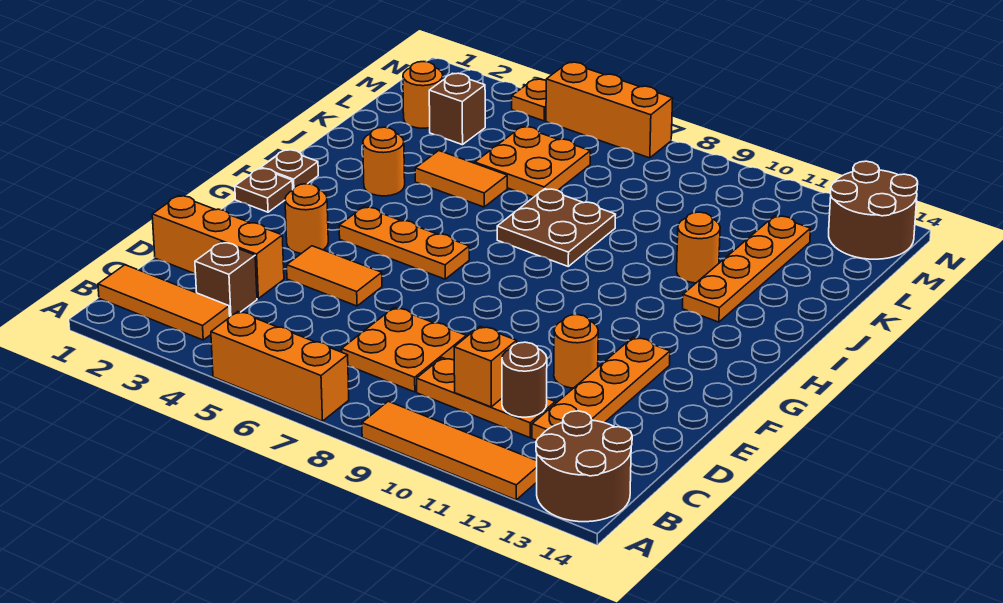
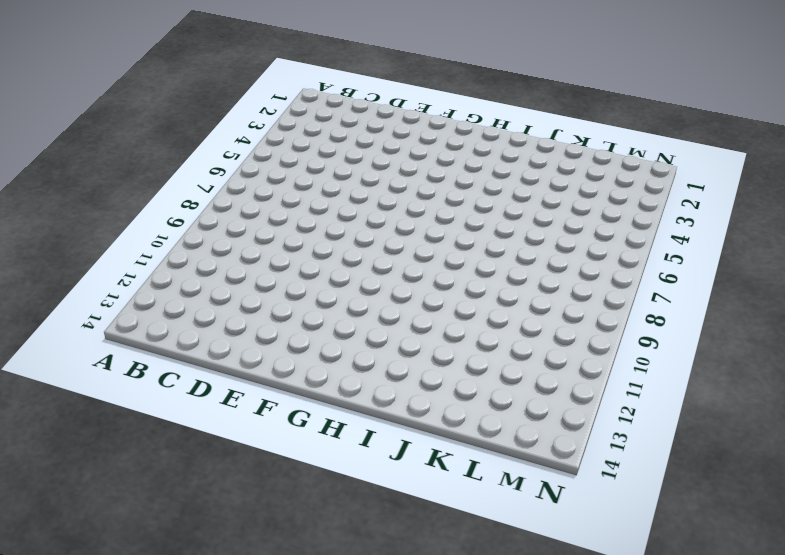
none -> orange brick A5:A7 level 1
none -> orange tile A9:A12 level 1
none -> brown round brick A13:B14 level 1

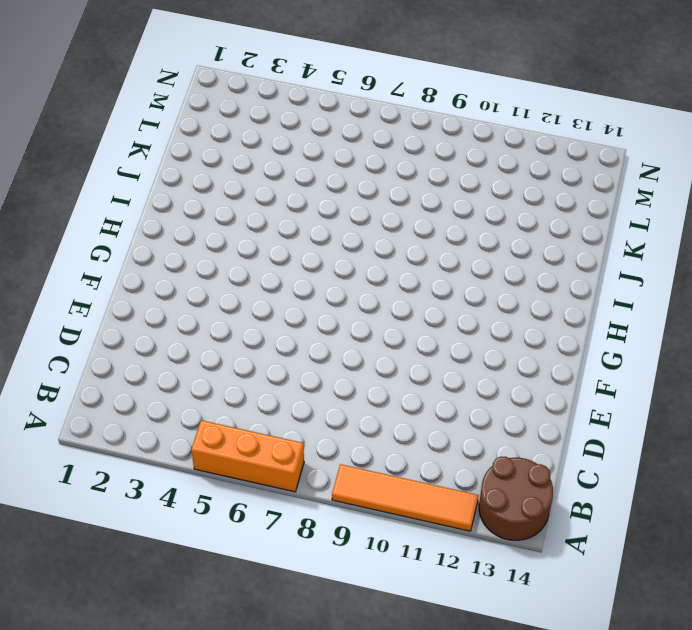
none -> orange tile B1:B3 level 1
none -> brown brick C3 level 1
none -> orange plate C7:D8 level 1

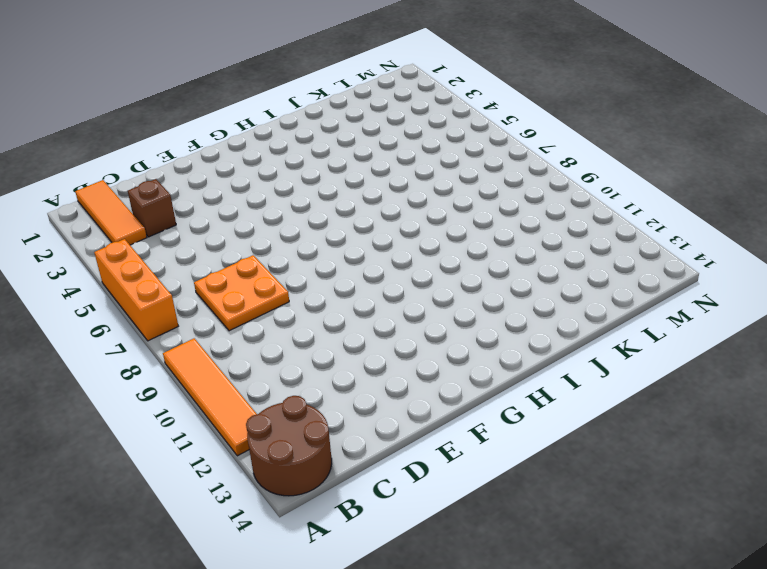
none -> orange plate C9:C11 level 1
none -> orange plate C12:F12 level 1
none -> orange brick D1:D3 level 1

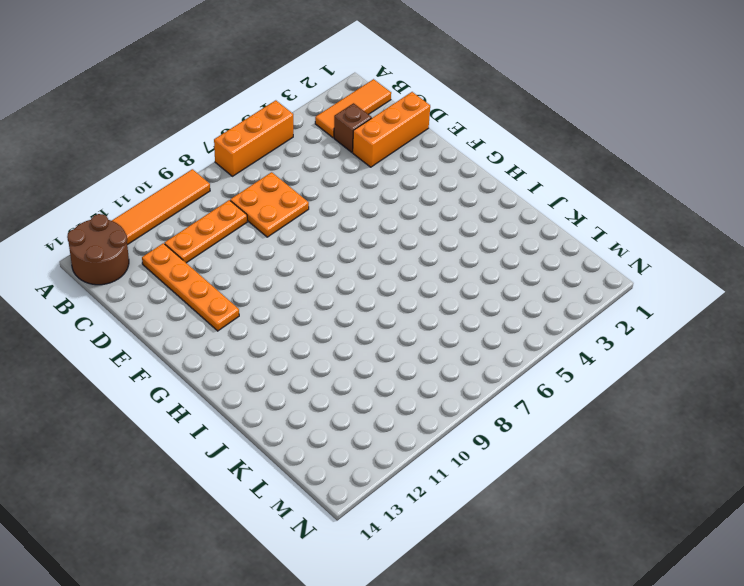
none -> orange tile E4:E5 level 1
none -> orange round brick E11 level 1
none -> orange round brick F3 level 1

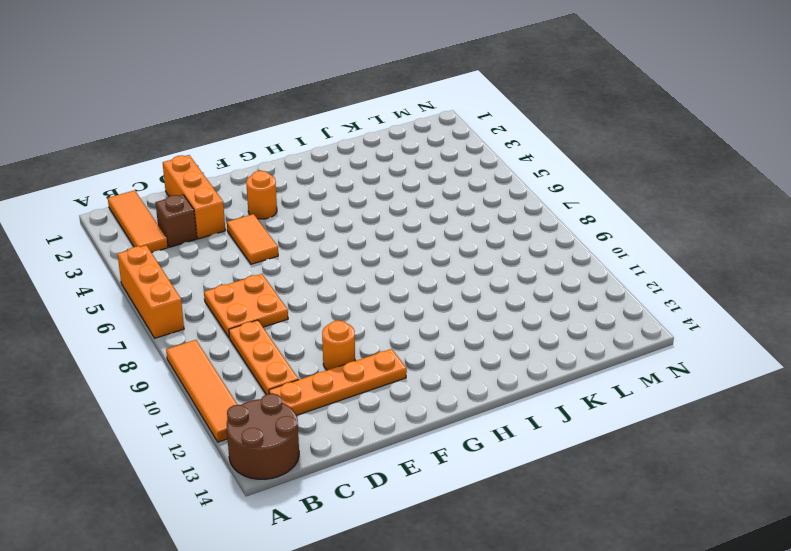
none -> brown plate G1 level 1
none -> orange plate G4:G6 level 1
none -> brown plate H1 level 1

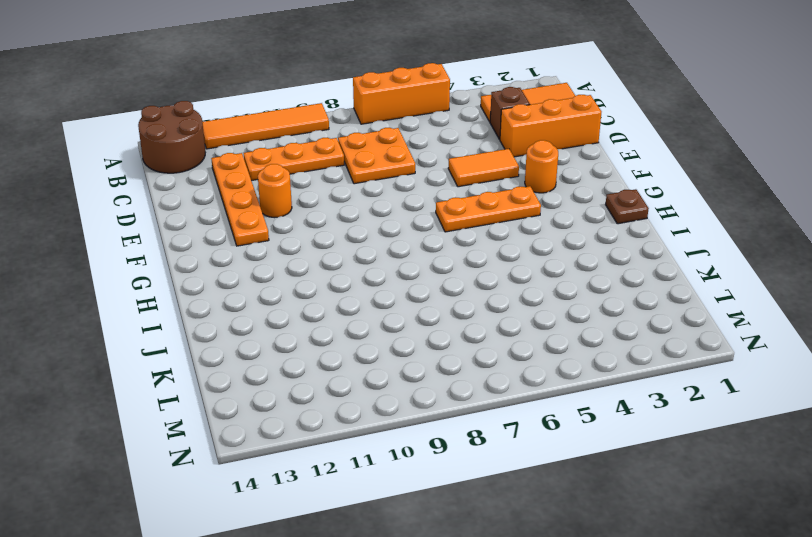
none -> brown plate G1 level 1
none -> orange round brick I3 level 1
none -> brown plate I7:J8 level 1

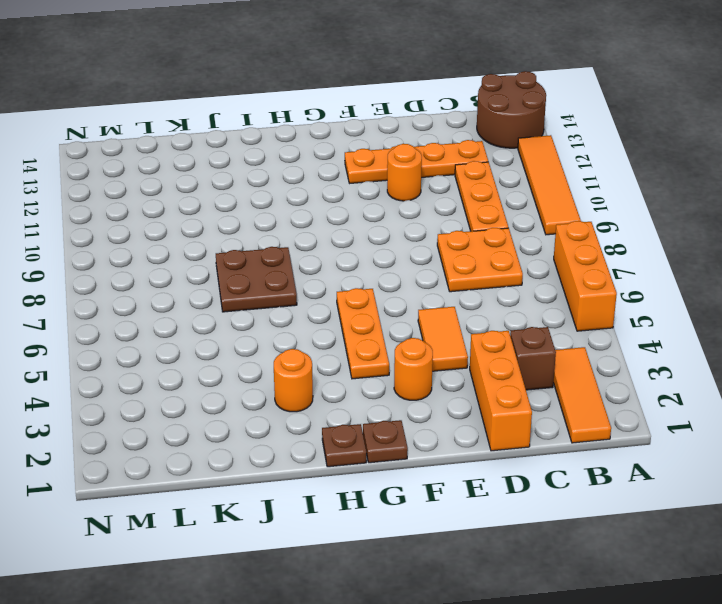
none -> orange plate I12:L12 level 1
none -> orange tile J4:J5 level 1
none -> orange round brick J11 level 1

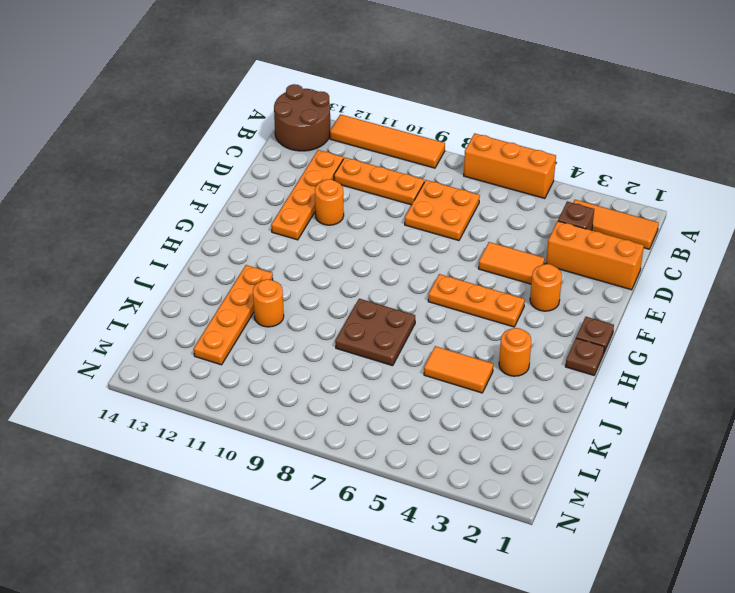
none -> orange plate K5:L6 level 1
none -> orange round brick L2 level 1
none -> brown brick L3 level 1

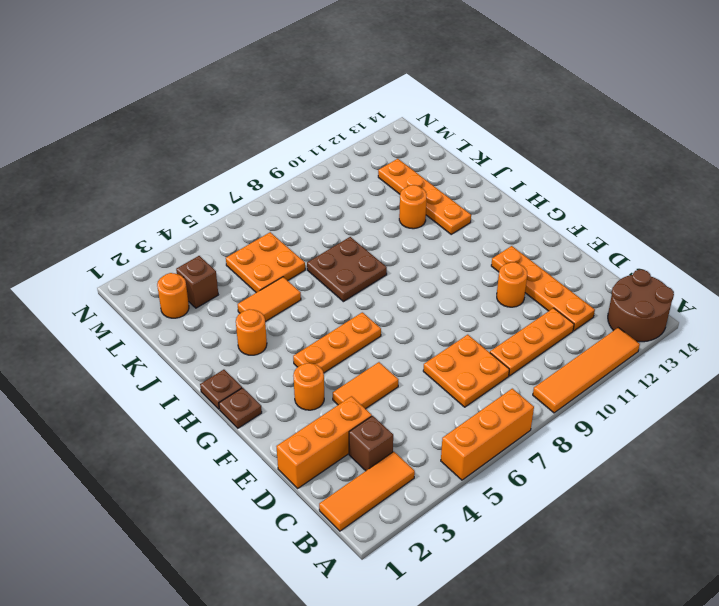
none -> brown round brick M13:N14 level 1
none -> orange plate N4 level 1
none -> orange brick N5:N7 level 1

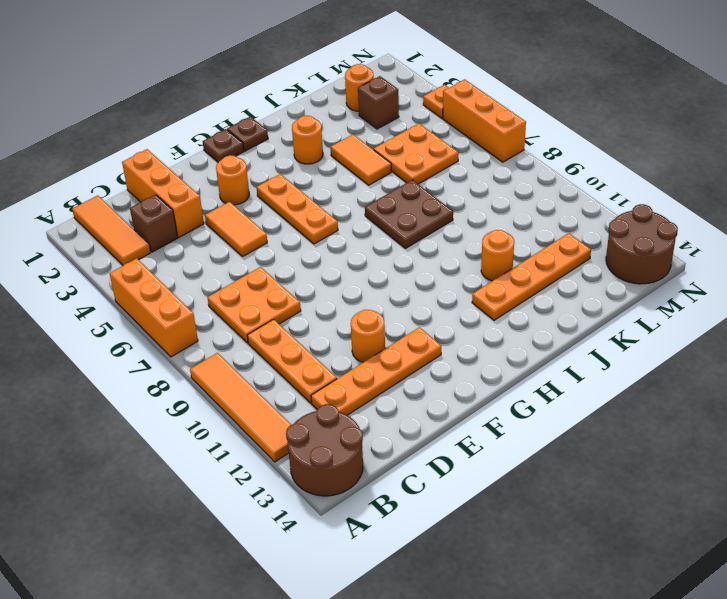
none -> orange brick C10 level 2
none -> brown round brick C11 level 2

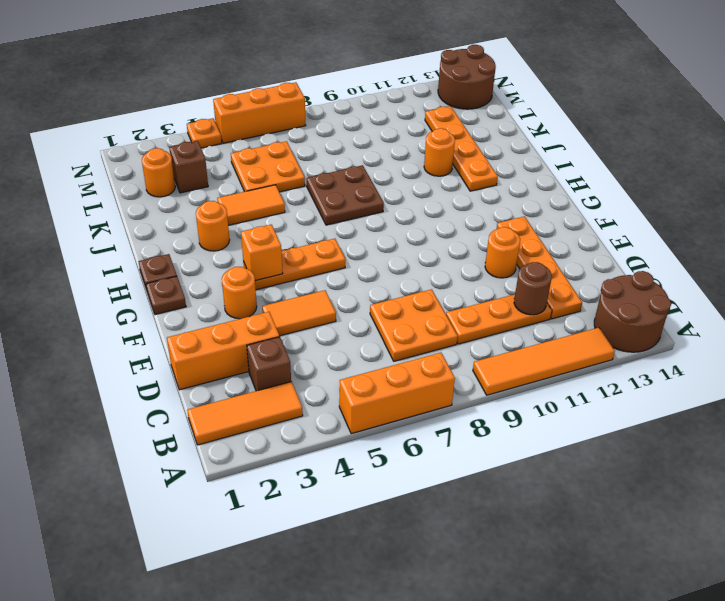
orange brick G4 level 2 -> orange brick C10 level 2

